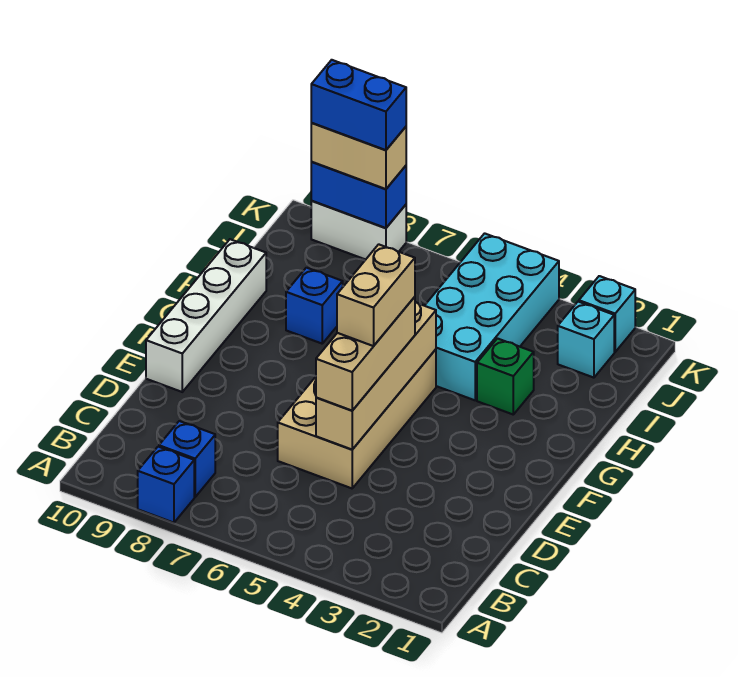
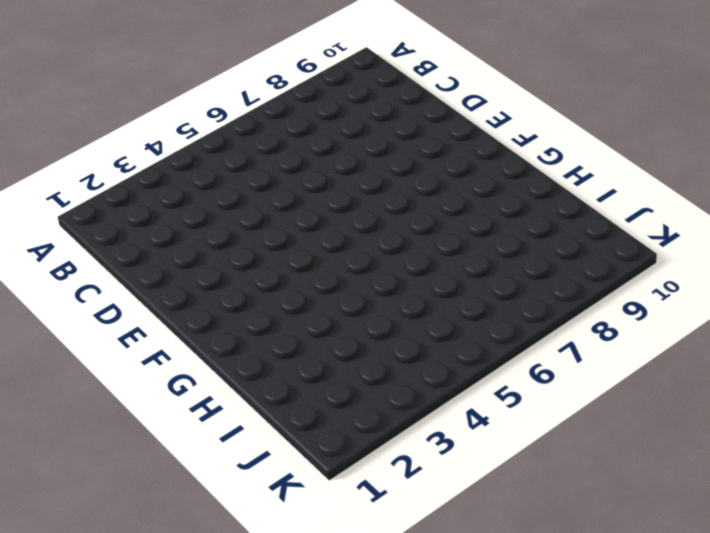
none -> blue brick A8 level 1
none -> blue brick B8 level 1
none -> tan brick D5:G6 level 1

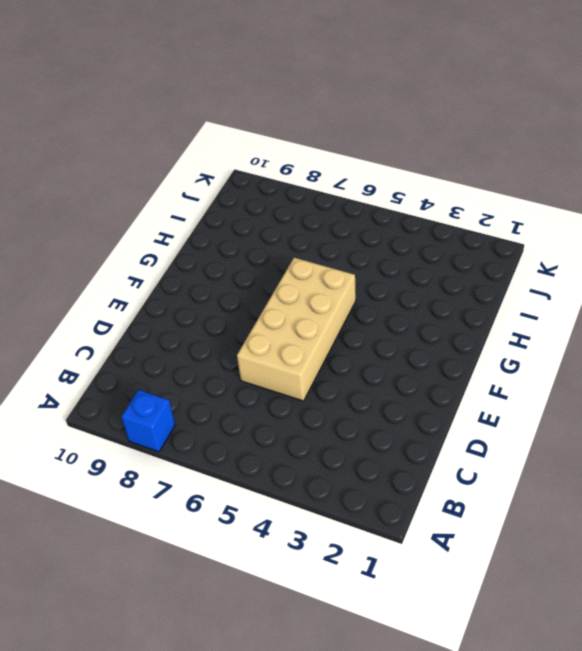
none -> blue brick B8 level 1
none -> white brick E10:H10 level 1
none -> green brick H3 level 1

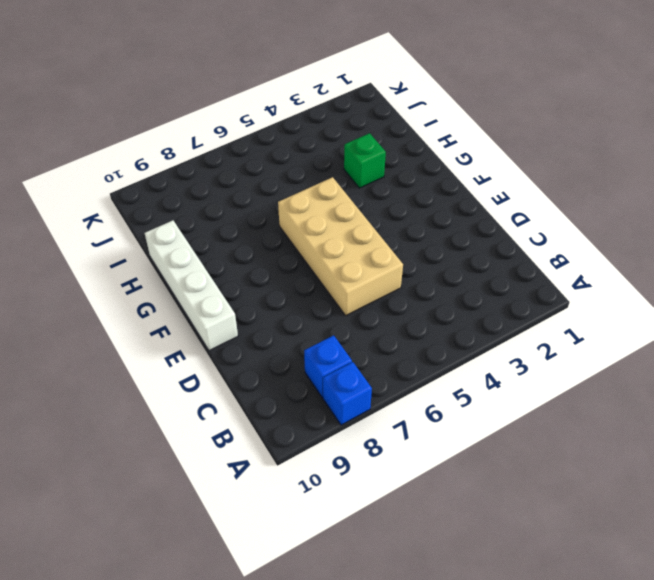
none -> cyan brick H4:K5 level 1
none -> blue brick H8 level 1
none -> cyan brick J2 level 1

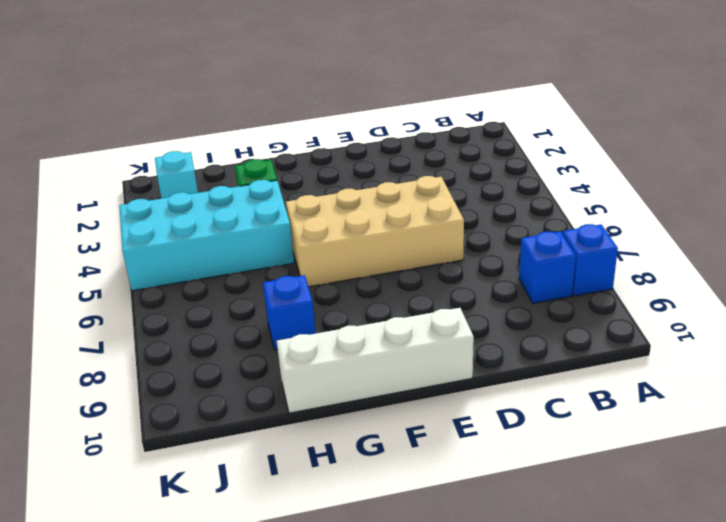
none -> cyan brick K2 level 1
none -> white brick K8:K9 level 1
none -> tan brick D5:G5 level 2

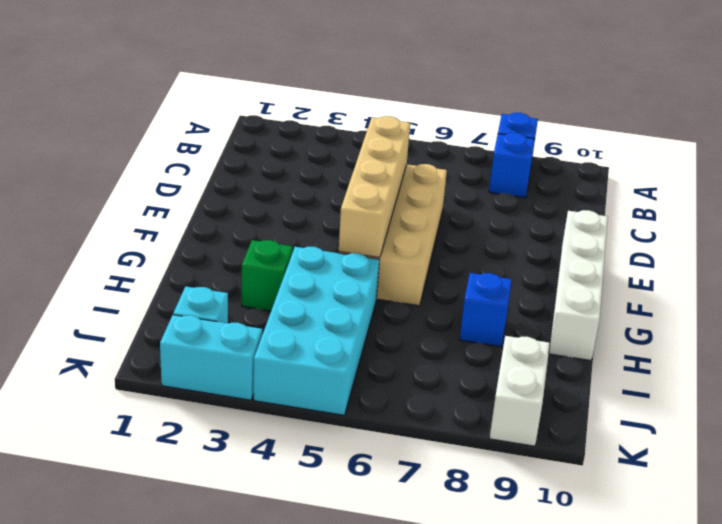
white brick J9:K9 level 1 -> white brick K8:K9 level 1
cyan brick K2:K3 level 1 -> cyan brick K2 level 1
none -> blue brick K8:K9 level 2
none -> tan brick D5:F5 level 3
none -> tan brick K8:K9 level 3

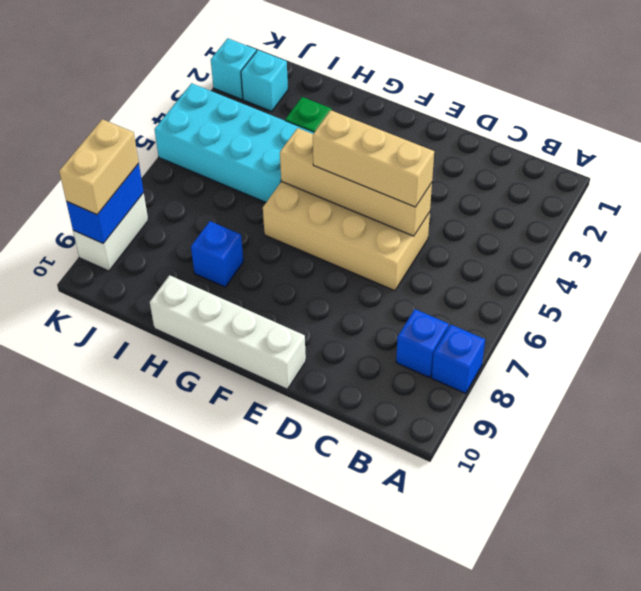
none -> tan brick E5:F5 level 4
none -> blue brick K8:K9 level 4

